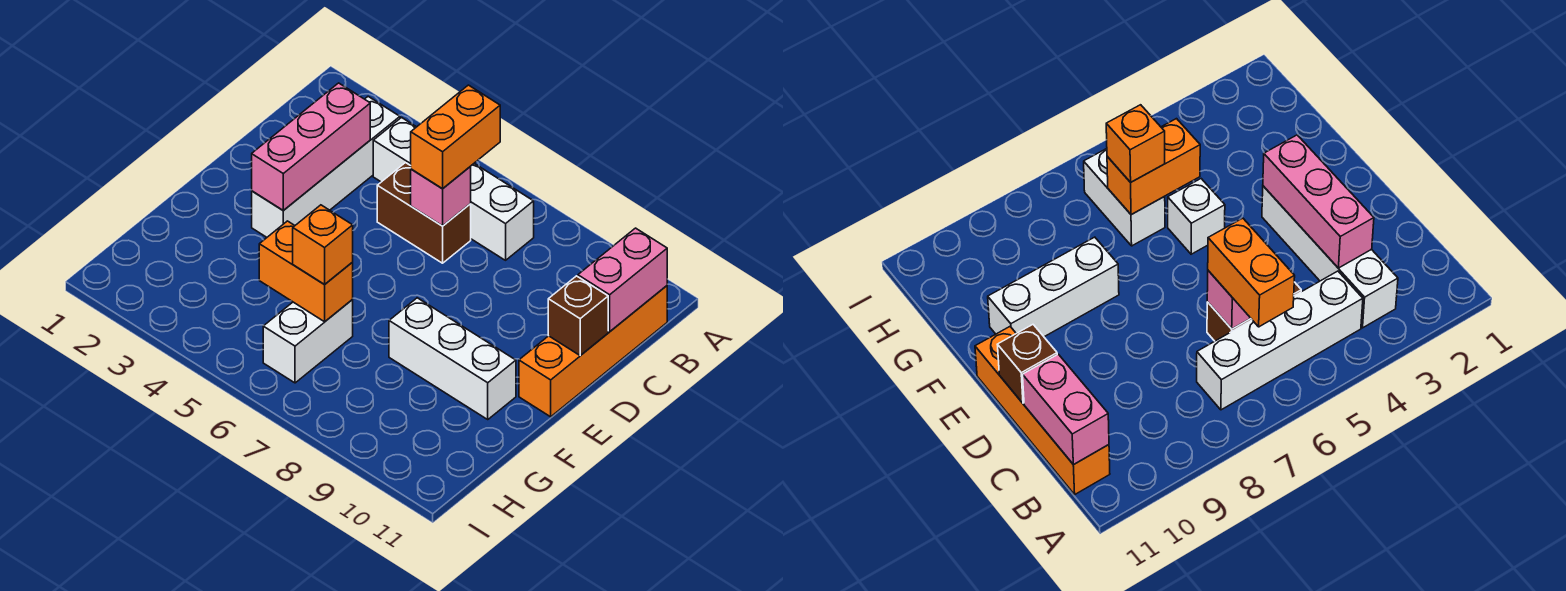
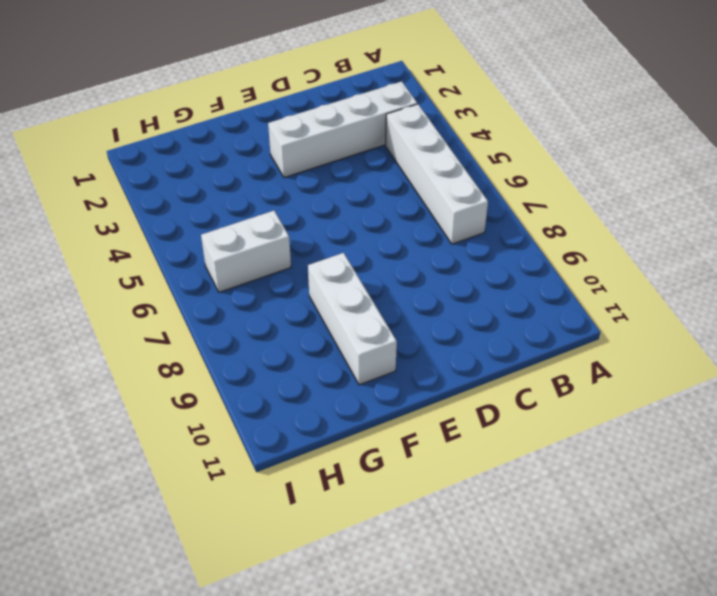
none -> orange brick B11:E11 level 1
none -> brown brick C5:C6 level 1
none -> white brick F5 level 1

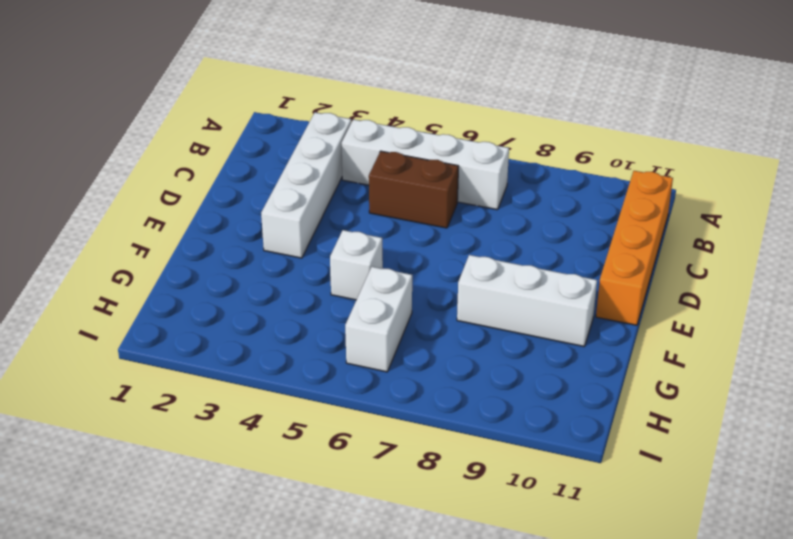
none -> pink brick B11:C11 level 2
none -> pink brick C3:E3 level 2
none -> pink brick C6 level 2

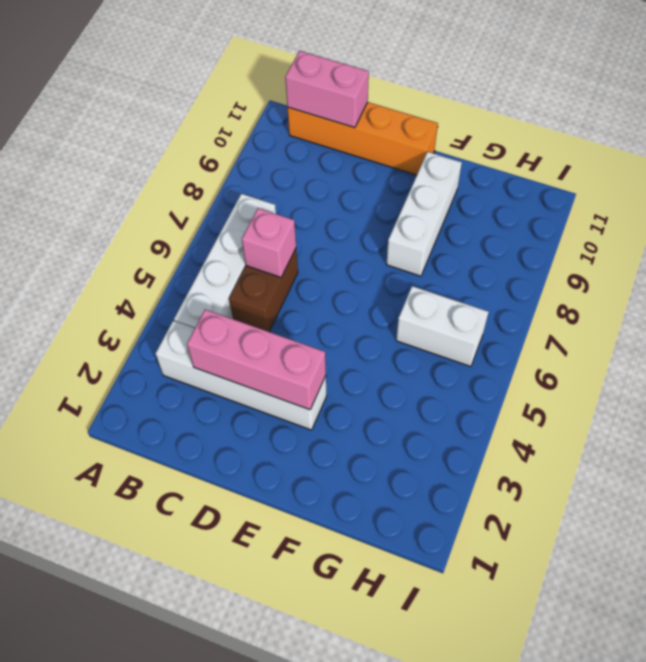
none -> white brick F5 level 1
none -> brown brick D11 level 2
none -> orange brick G5:G6 level 2

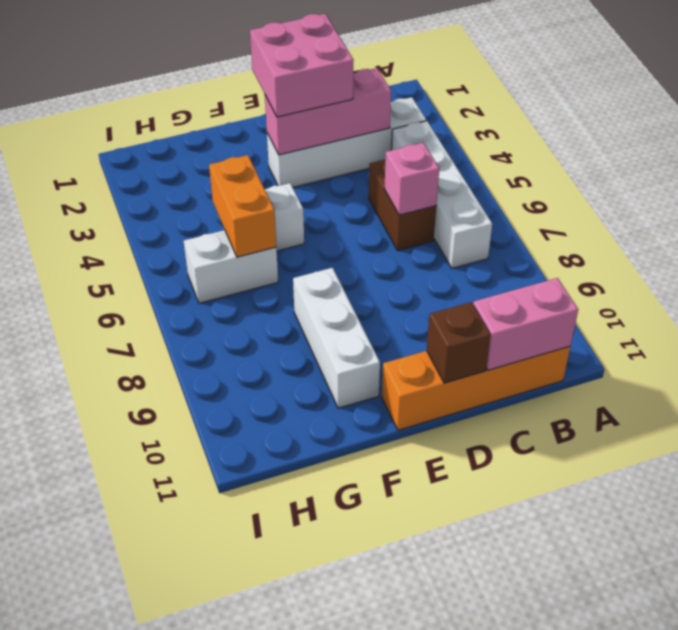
pink brick D2:E3 level 3 -> none
none -> orange brick B6:C6 level 3
none -> orange brick G6 level 3

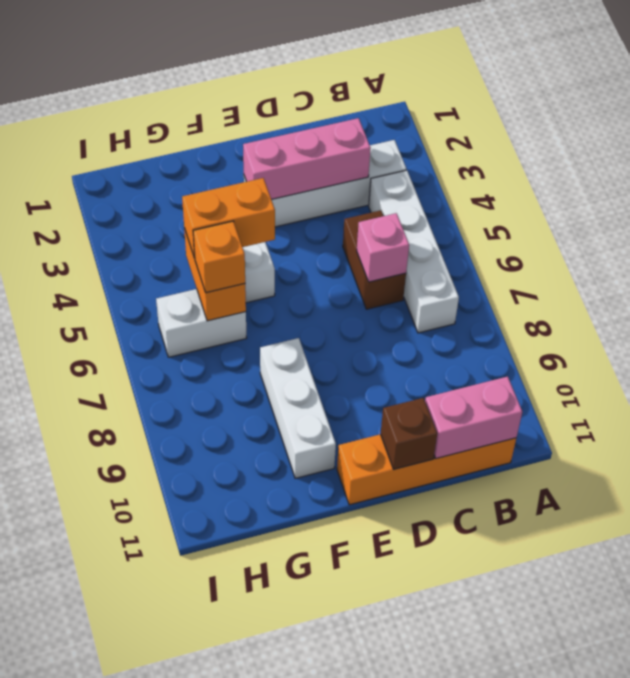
orange brick F5:G5 level 3 -> orange brick B6:C6 level 3

